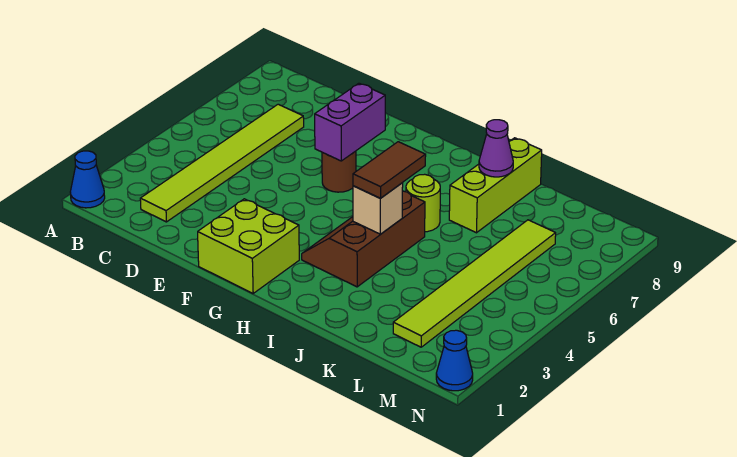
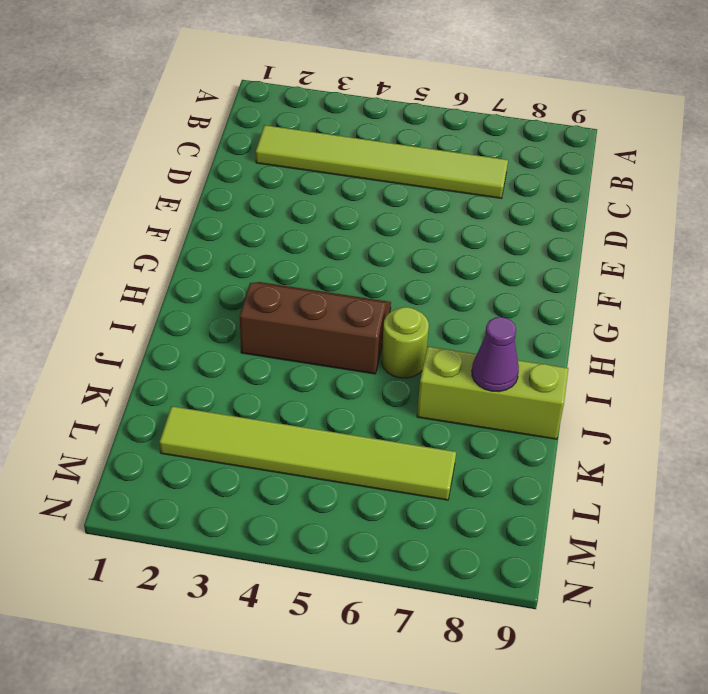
none -> blue cone A1 level 1
none -> lime brick F1:G2 level 1
none -> brown round brick F6 level 1

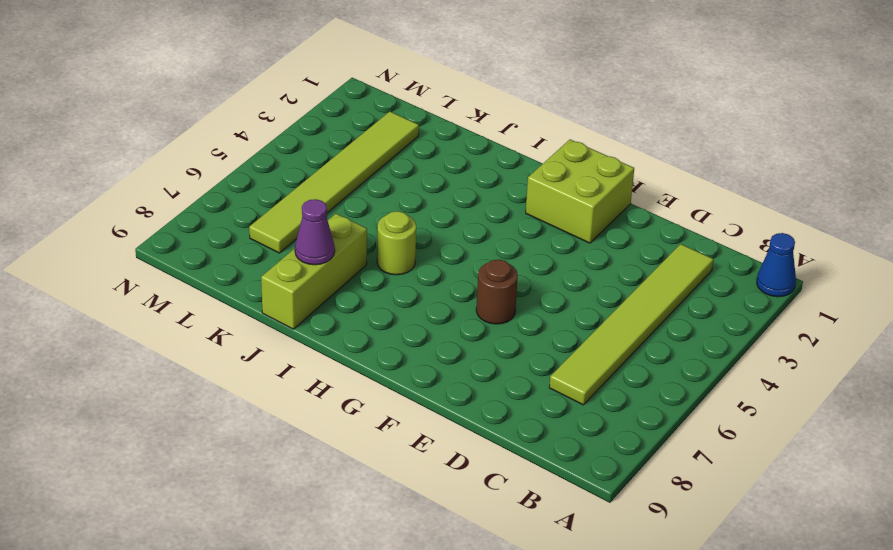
none -> brown slope H3:I5 level 1 top I
none -> blue cone N1 level 1
none -> purple brick F6:F7 level 2

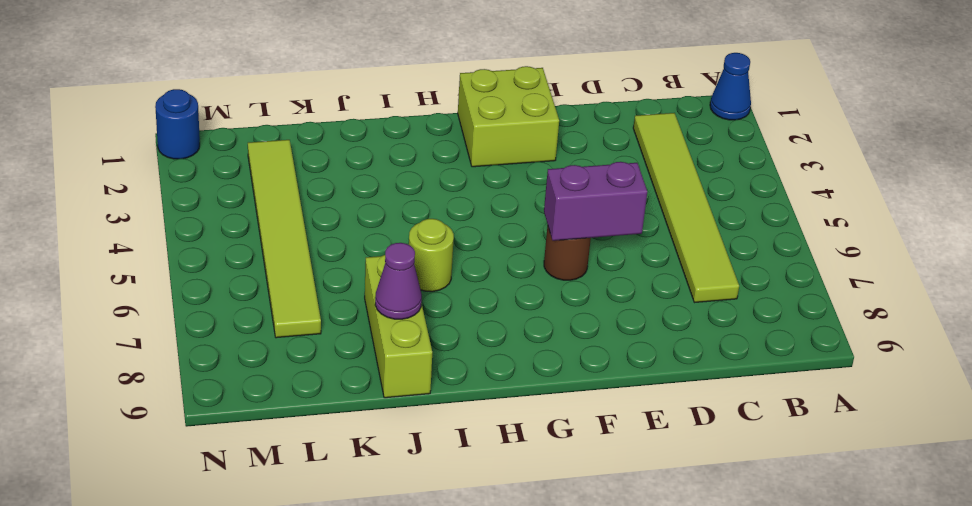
purple brick E6:F6 level 2 -> purple brick F6:F7 level 2
blue round brick N1 level 1 -> blue cone N1 level 1
none -> brown slope H3:I5 level 1 top I
none -> tan brick I4 level 2
none -> brown tile I4:I5 level 3

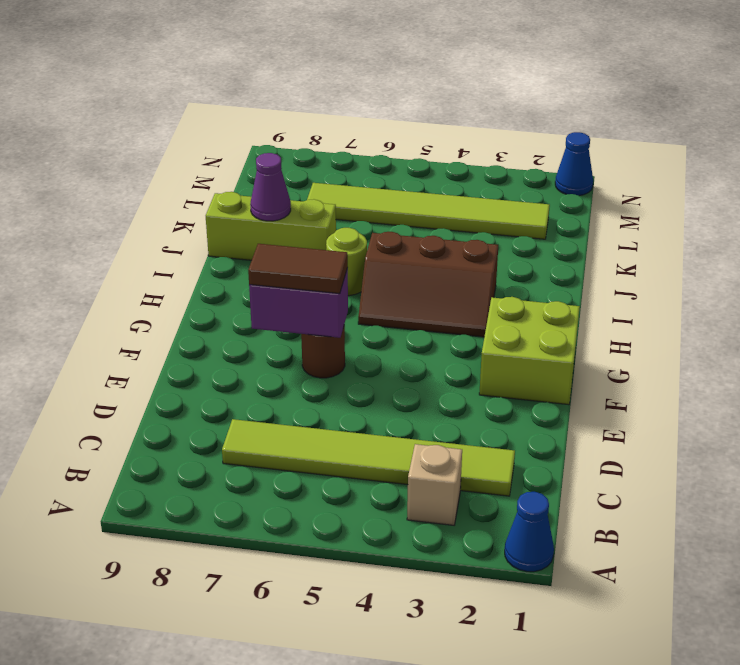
tan brick B3 level 1 -> tan brick I4 level 2
brown tile F6:F7 level 3 -> brown tile I4:I5 level 3

